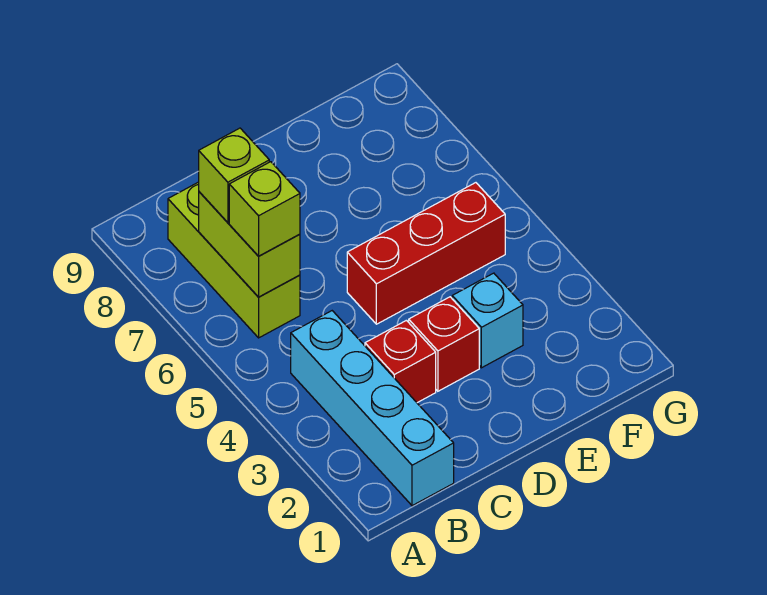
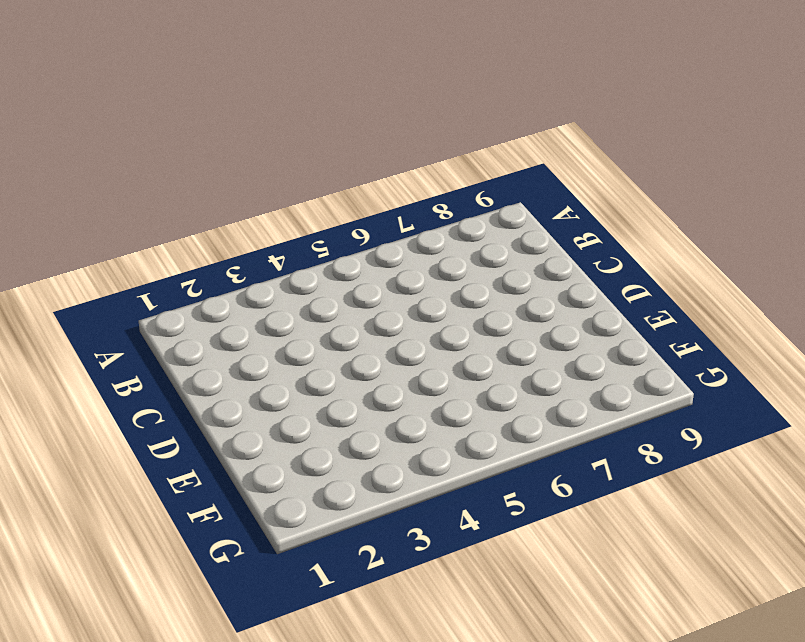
none -> cyan brick B1:B4 level 1
none -> lime brick B6:B8 level 1

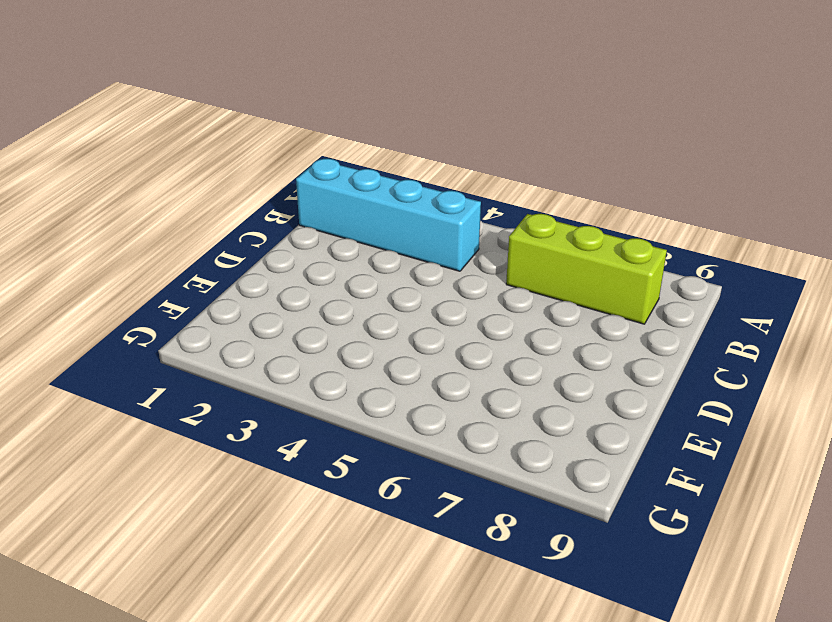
none -> red brick C3 level 1
none -> red brick D3 level 1

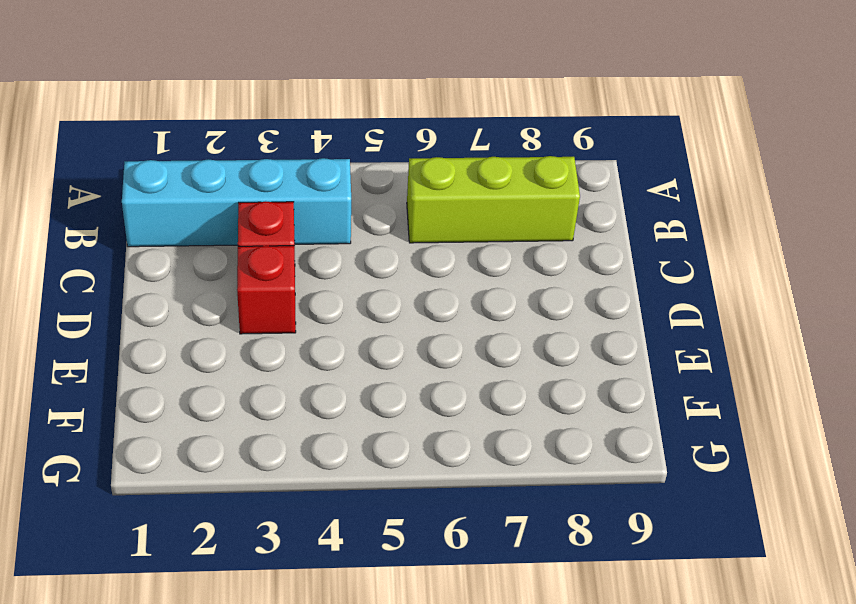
none -> red brick D5:F5 level 1
none -> cyan brick E3 level 1

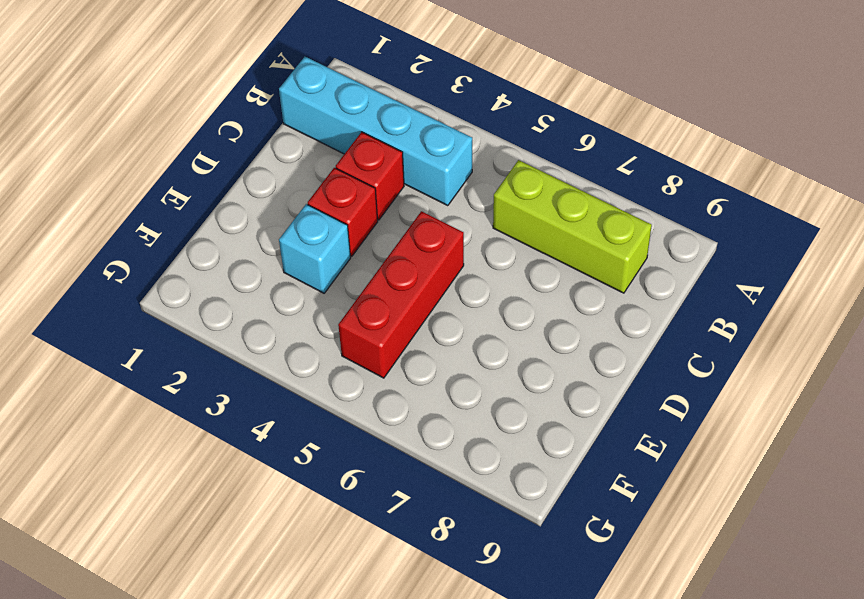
none -> lime brick B6:B7 level 2
none -> lime brick B6 level 3

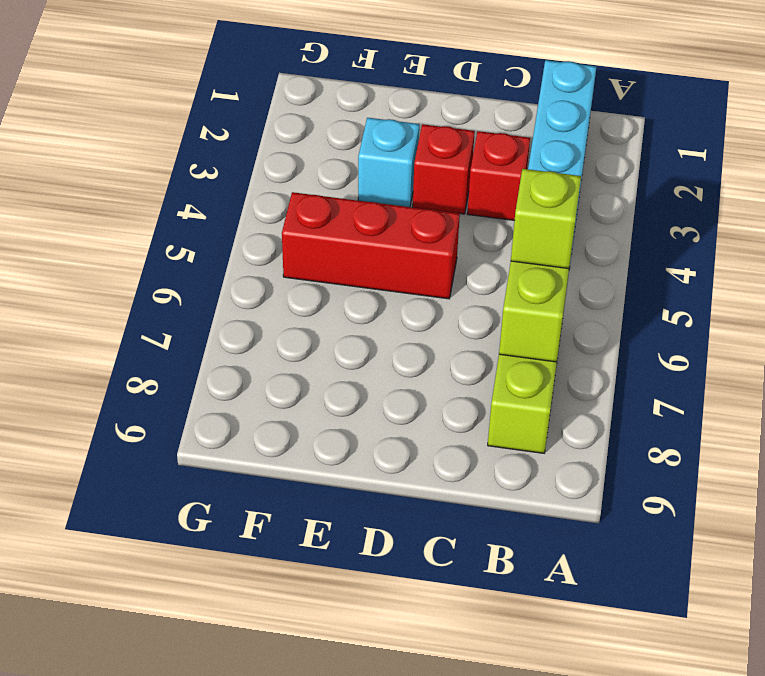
none -> lime brick B7 level 3

